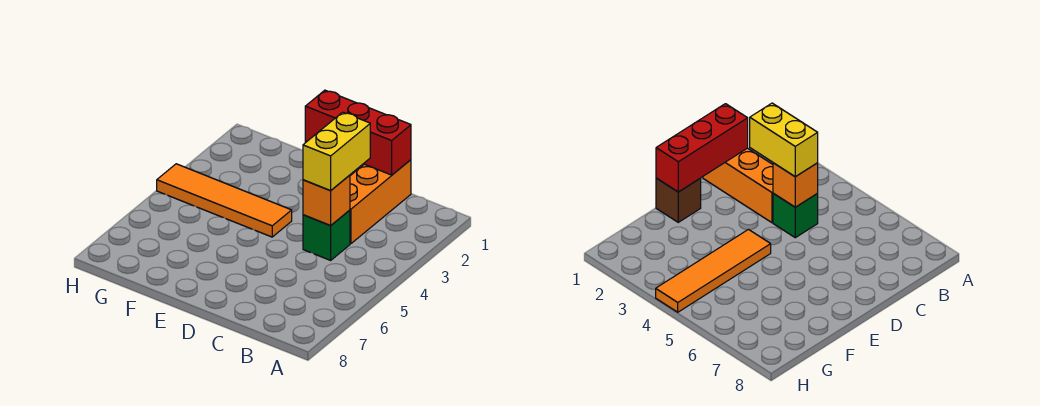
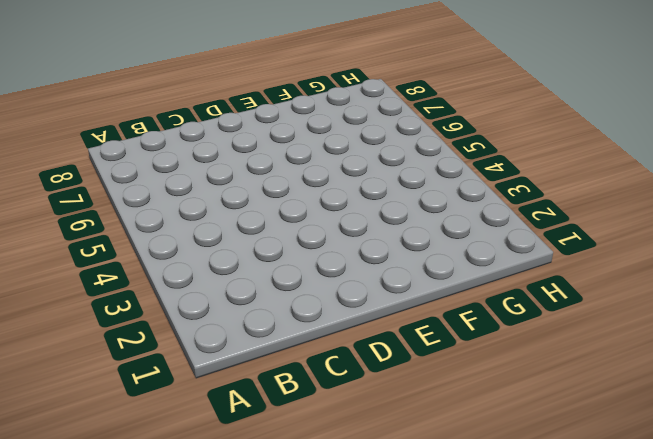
none -> orange brick C1:C3 level 1
none -> green brick C4 level 1

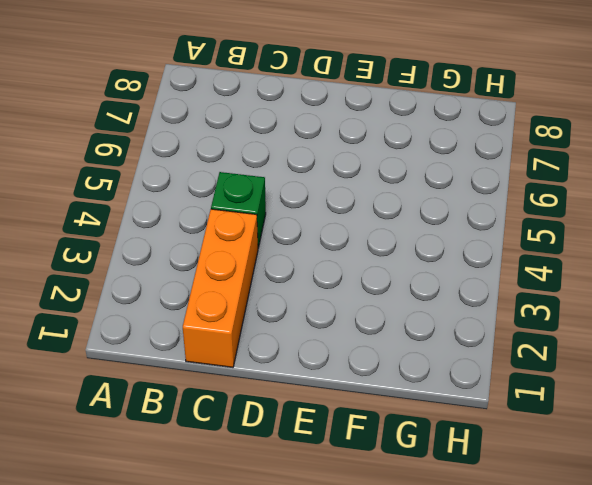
none -> brown brick E1 level 1
none -> orange tile E4:H4 level 1

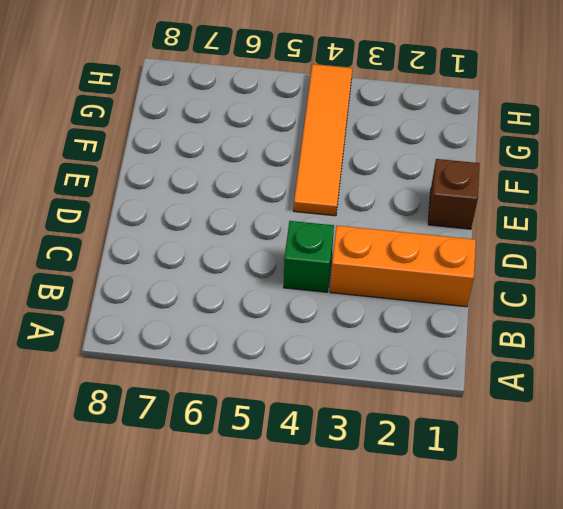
none -> red brick C1:E1 level 2
none -> orange brick C4 level 2

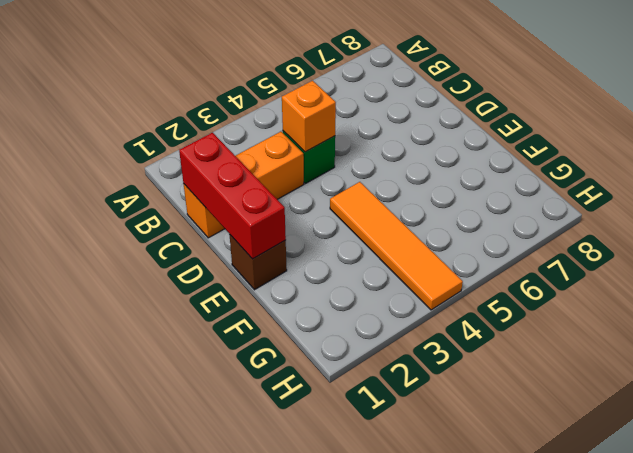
none -> yellow brick C3:C4 level 3

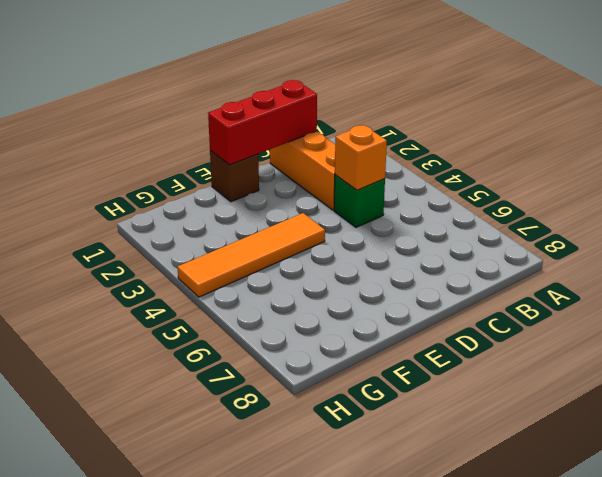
none -> yellow brick C3:C4 level 3

